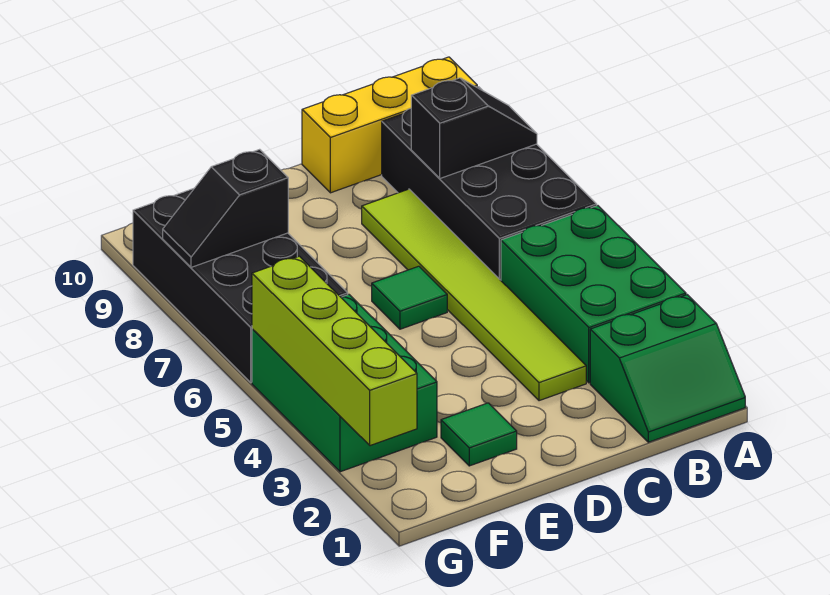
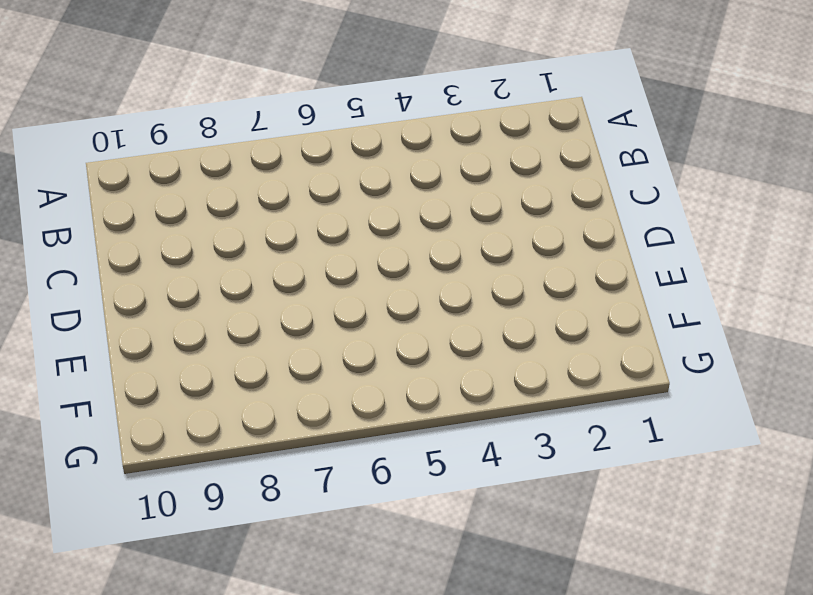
none -> green slope A1:B2 level 1 top 2
none -> green brick A3:B5 level 1
none -> black brick A6:B9 level 1

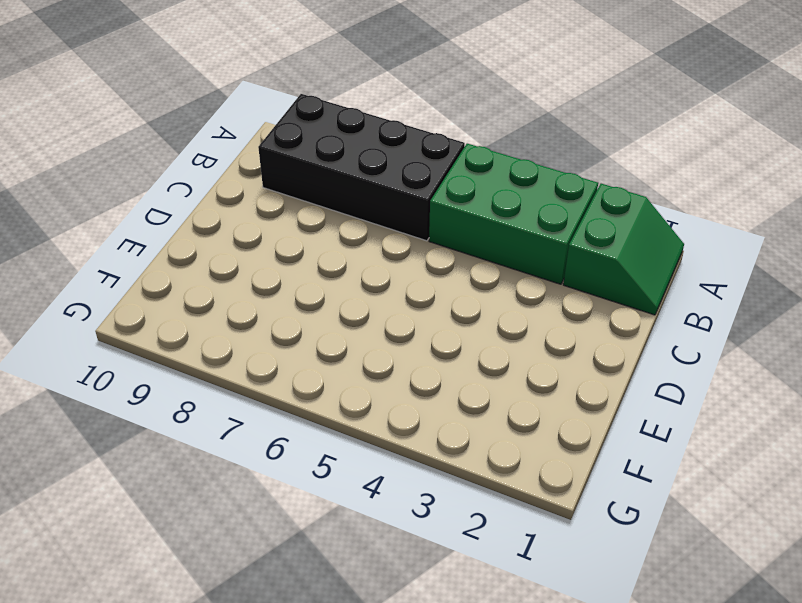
none -> yellow brick A10:C10 level 1
none -> lime tile C3:C8 level 1
none -> green tile D6 level 1

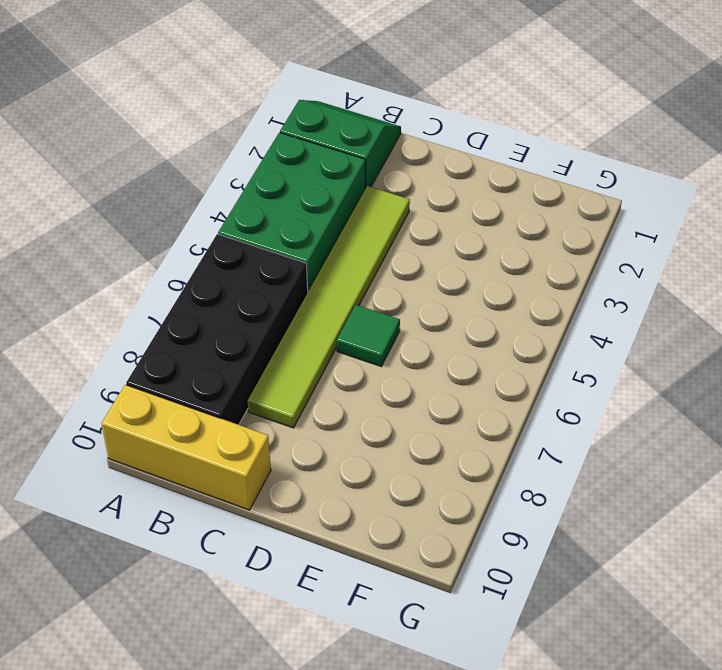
none -> green tile E2 level 1
none -> green brick F3:G5 level 1
none -> black brick F6:G9 level 1

